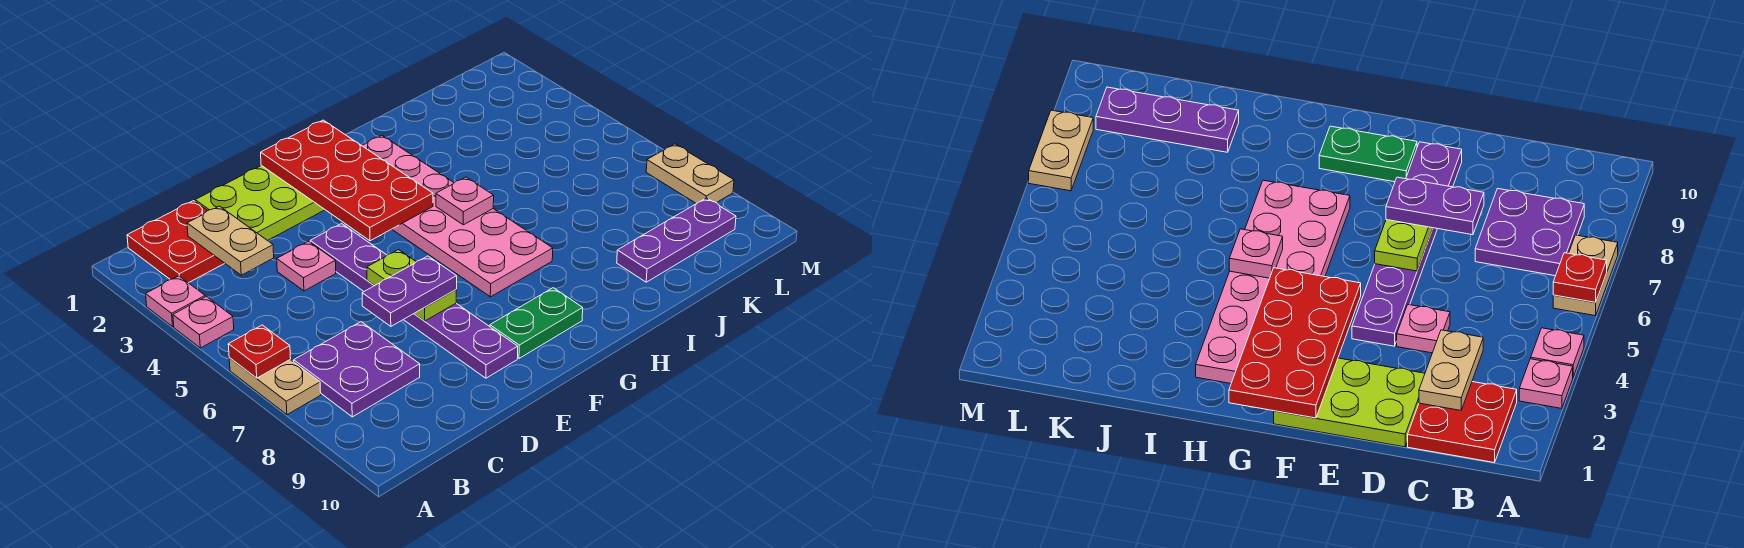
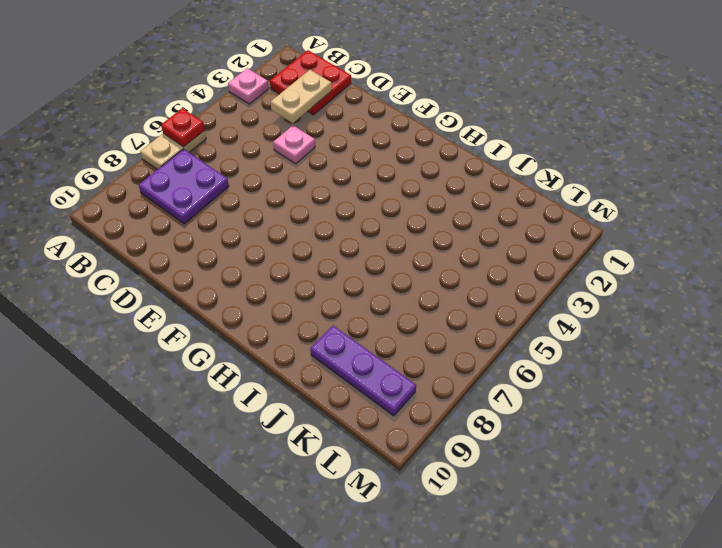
none -> pink plate A4 level 1
none -> lime plate D1:F2 level 1
none -> purple plate E4:E9 level 1

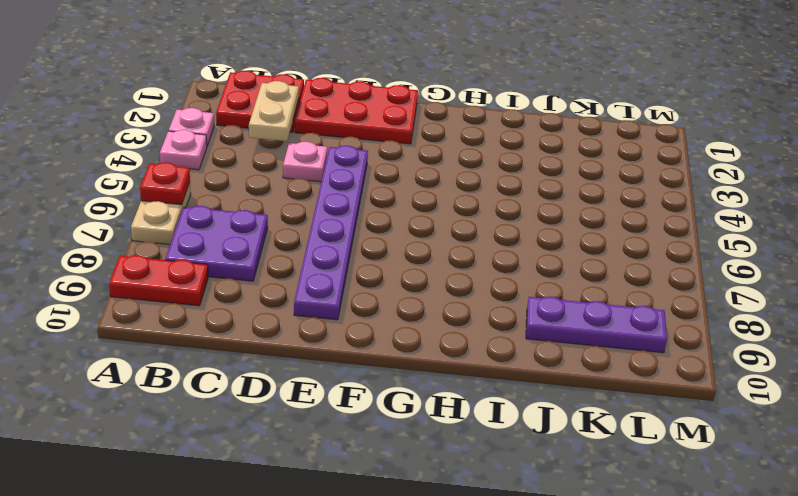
red plate A9:B9 level 1 -> none
red plate D1:F2 level 1 -> lime plate D1:F2 level 1
none -> green plate F9:G9 level 1
none -> pink plate G2:H7 level 1
none -> tan plate M7:M8 level 1

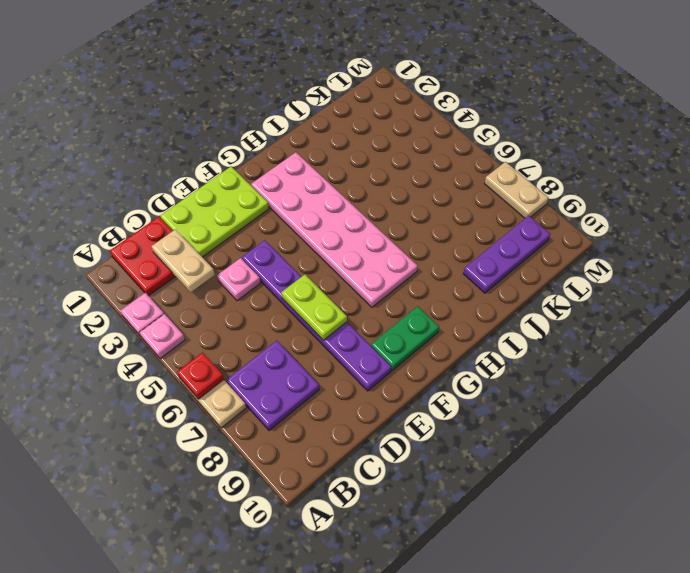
none -> red plate F1:G4 level 2
none -> pink plate H5 level 2
none -> purple plate D7:E7 level 3

